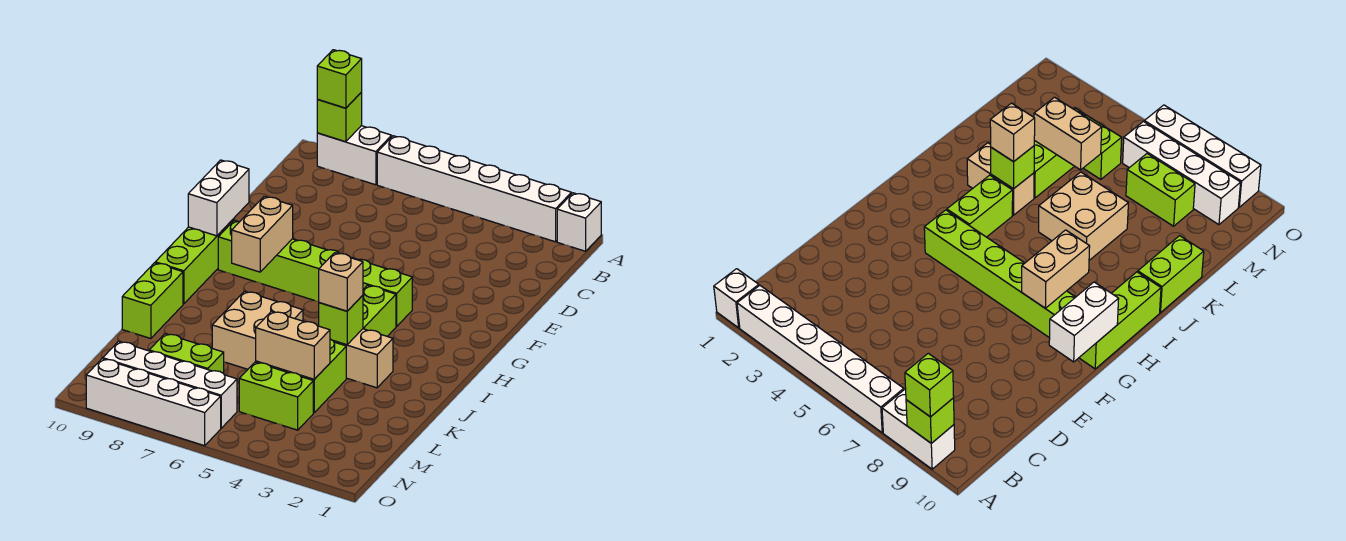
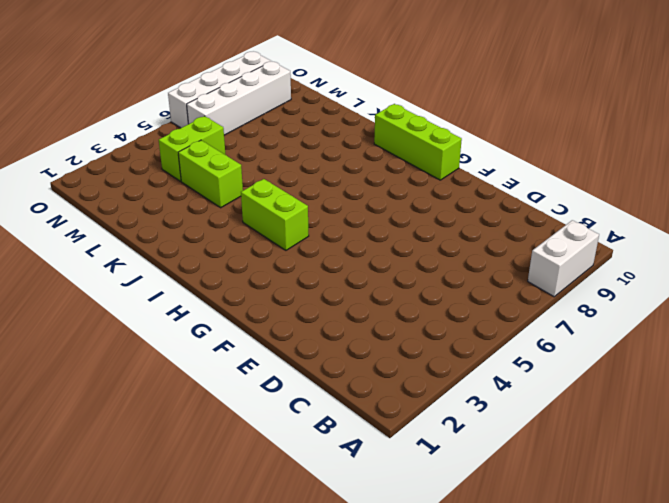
none -> white brick A1 level 1
none -> white brick A2:A7 level 1
none -> lime brick G4:G9 level 1

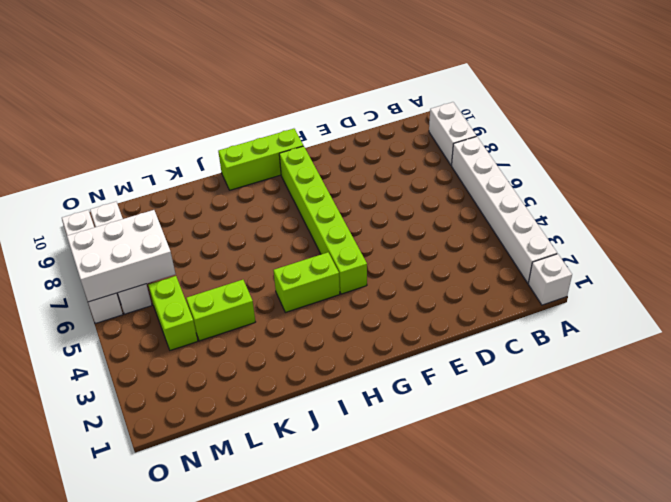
white brick M6:O7 level 2 -> none
none -> tan brick J3:J4 level 1
none -> tan brick J6:K7 level 1
none -> lime brick J10:K10 level 1

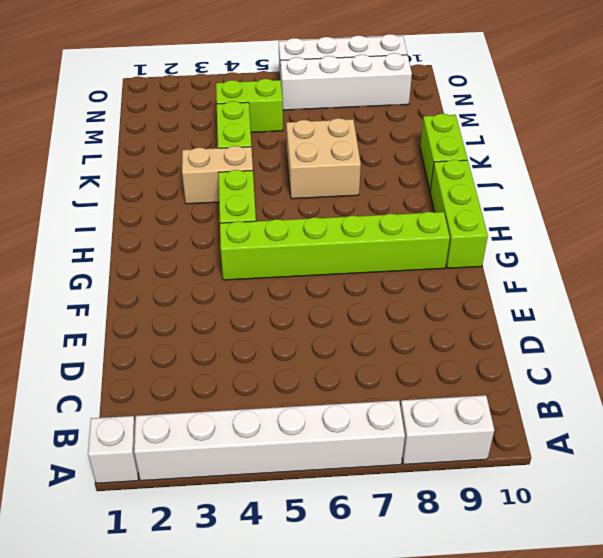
none -> lime brick M7:M8 level 1
none -> lime brick A9 level 2
none -> white brick F10:G10 level 2

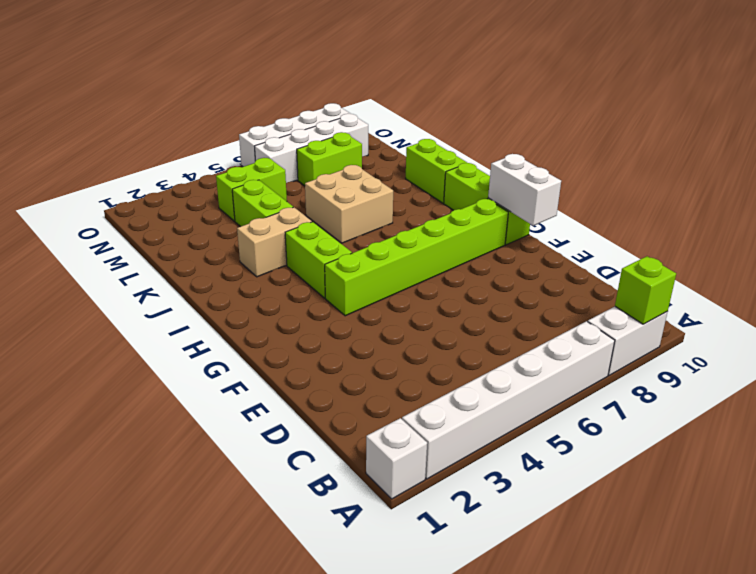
none -> tan brick G8:H8 level 2
none -> lime brick J4 level 2
none -> tan brick L4:L5 level 2

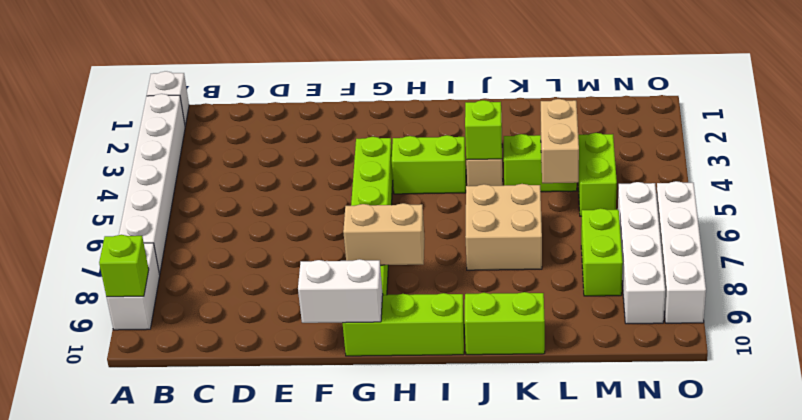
none -> lime brick A9 level 3
none -> tan brick J4 level 3

